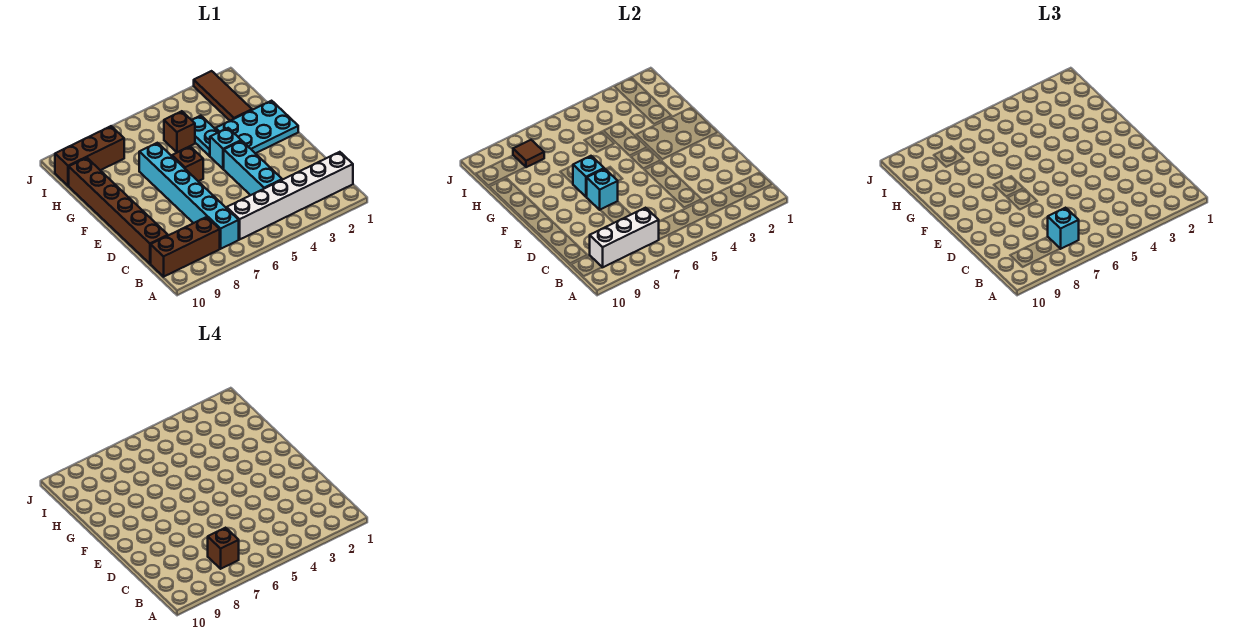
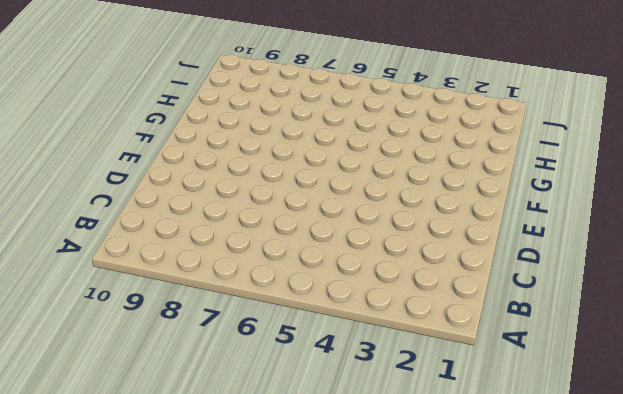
none -> white brick B1:B6 level 1
none -> cyan brick B7:G7 level 1
none -> brown brick B8:B10 level 1

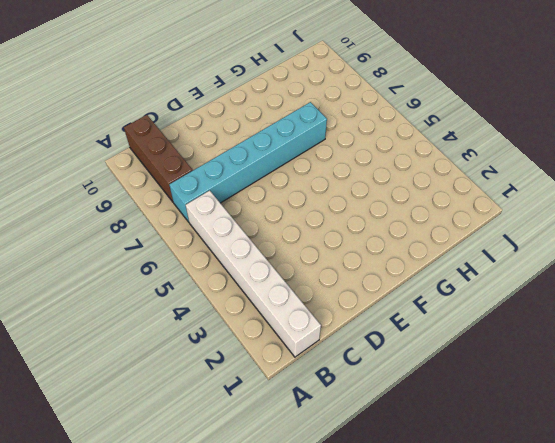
none -> cyan brick C4:E4 level 1
none -> brown brick C10:H10 level 1
none -> cyan plate F1:G3 level 1

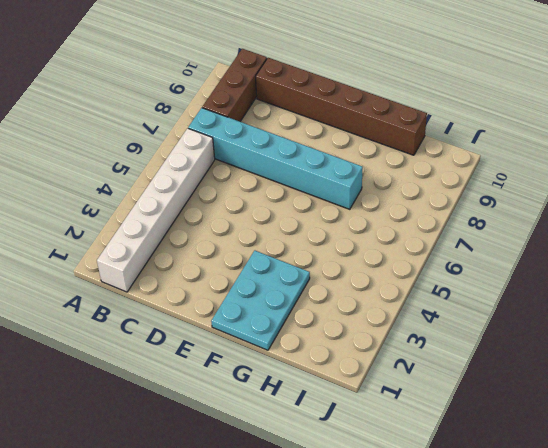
none -> cyan brick C4:E4 level 1
none -> cyan brick F4 level 1
none -> brown brick F6 level 1

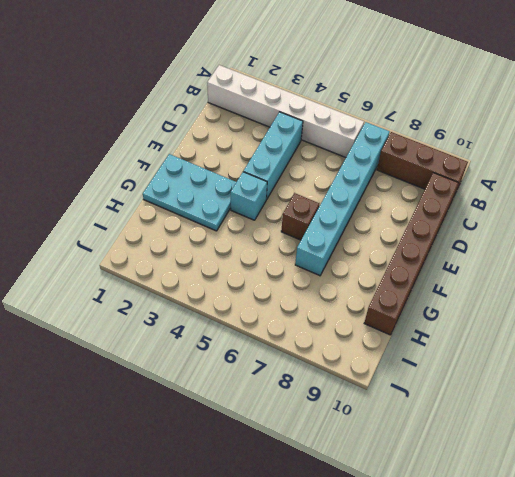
none -> cyan plate G4:H4 level 1
none -> brown tile H2:J2 level 1
none -> brown brick H5 level 1

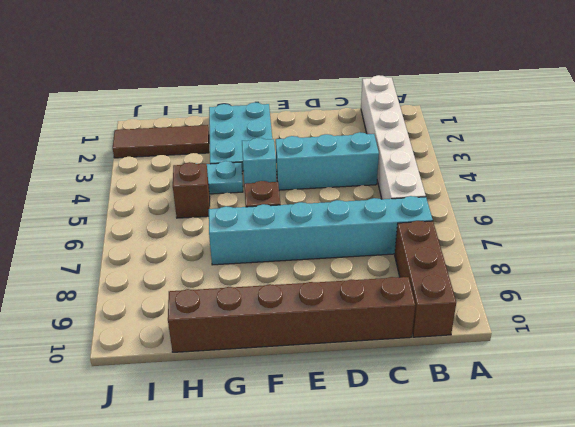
none -> brown brick I8:I10 level 1
none -> white brick B7:B9 level 2
none -> cyan brick E7 level 2

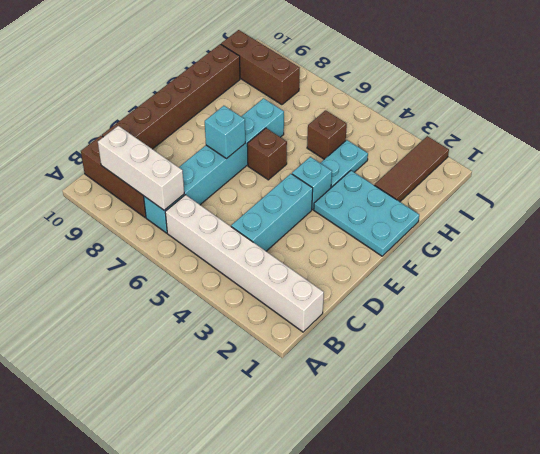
none -> cyan brick F7 level 2
none -> brown tile I8 level 2
none -> cyan brick B7 level 3

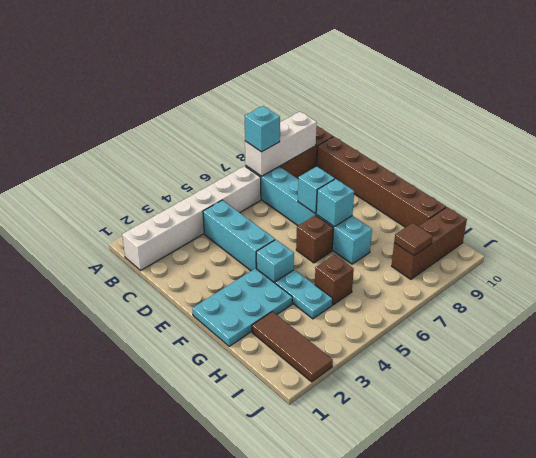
none -> brown brick B7 level 4

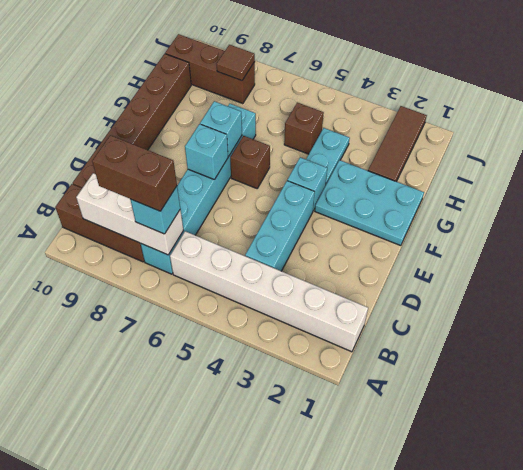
brown brick B7:B8 level 4 -> brown brick B7 level 4

